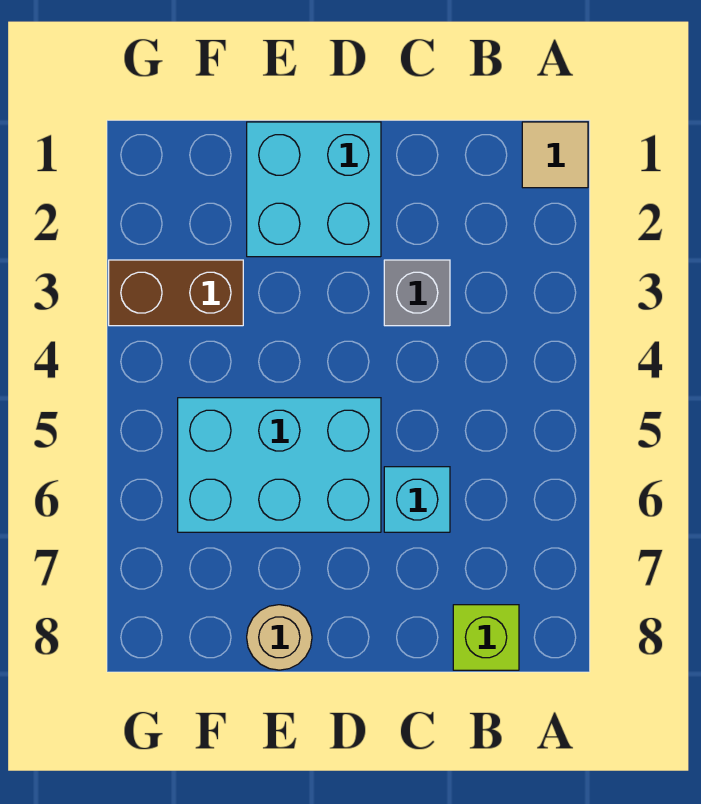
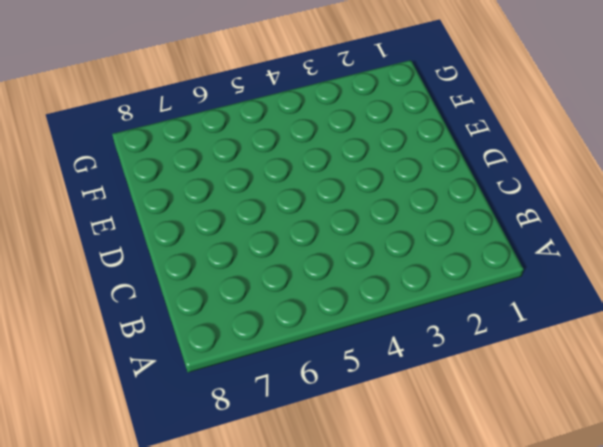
none -> tan tile A1 level 1
none -> lime brick B8 level 1

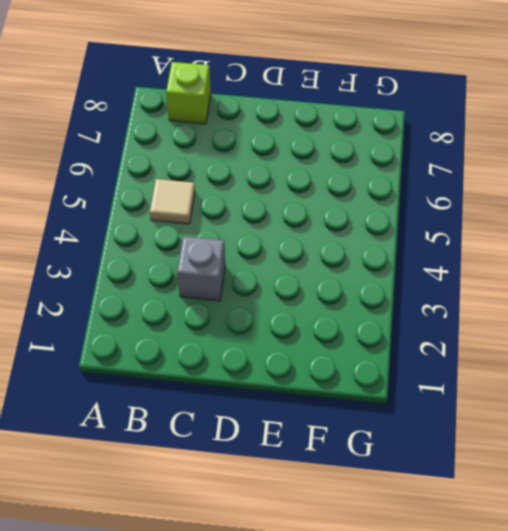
tan tile B5 level 1 -> tan tile A1 level 1
none -> cyan brick C6 level 1
none -> cyan brick D1:E2 level 1

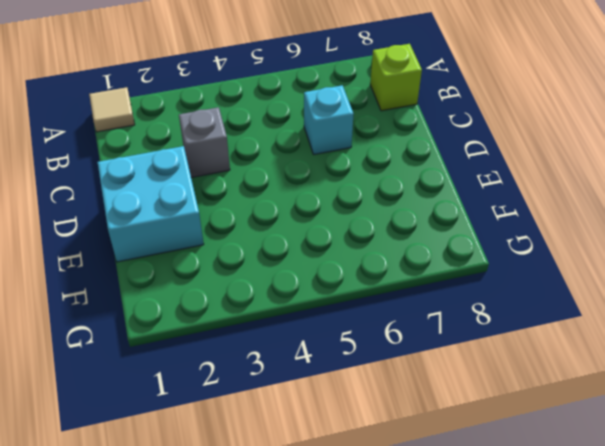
none -> cyan brick D5:F6 level 1
none -> tan round brick E8 level 1

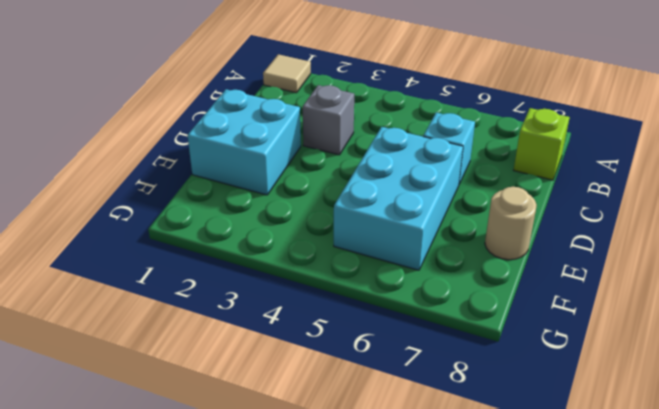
none -> brown brick F3:G3 level 1

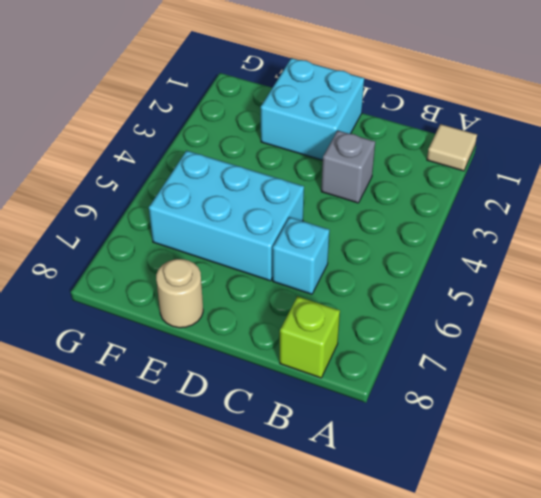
none -> brown brick F3:G3 level 1

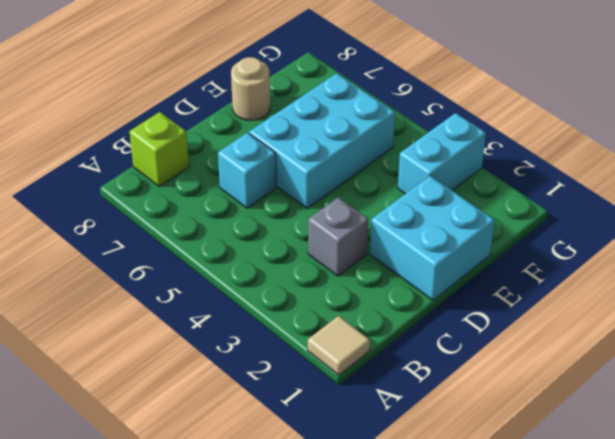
cyan brick F3:G3 level 1 -> brown brick F3:G3 level 1

